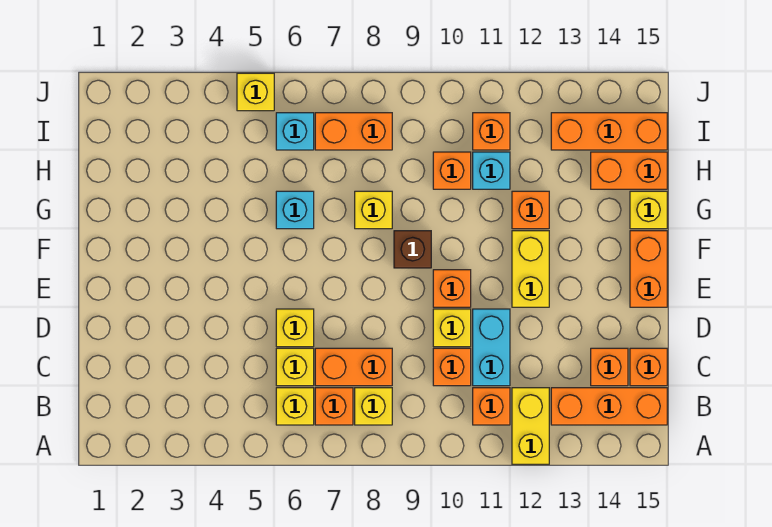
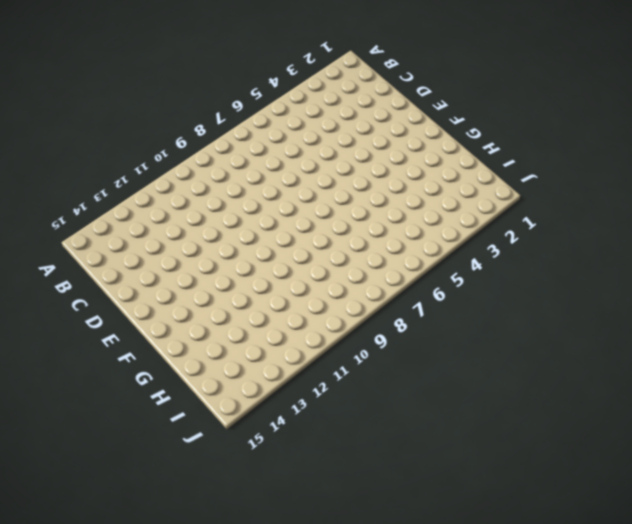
none -> yellow brick A12:B12 level 1
none -> yellow brick B6 level 1
none -> orange brick B7 level 1
none -> yellow brick B8 level 1

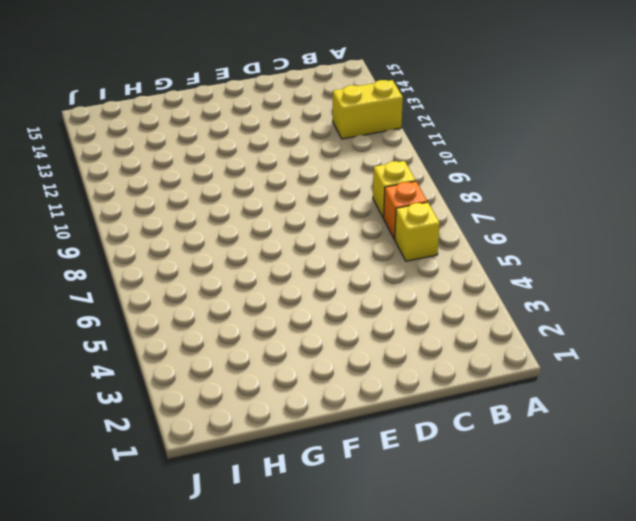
none -> orange brick B11 level 1
none -> orange brick B13:B15 level 1
none -> yellow brick C6 level 1
none -> orange brick C7:C8 level 1

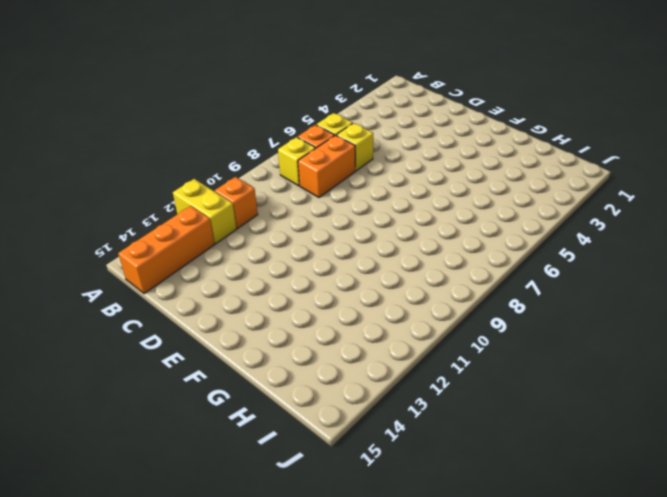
none -> orange brick C10 level 1
none -> cyan brick C11:D11 level 1
none -> orange brick C14 level 1
none -> orange brick C15 level 1

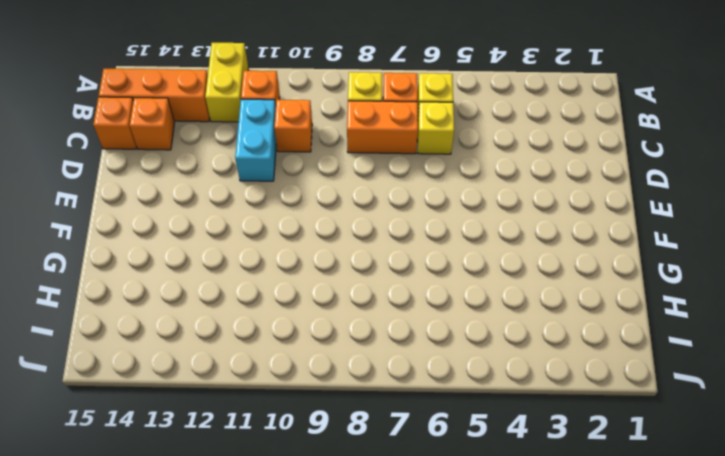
none -> yellow brick D6 level 1
none -> yellow brick D10 level 1
none -> orange brick E10 level 1
none -> yellow brick E12:F12 level 1

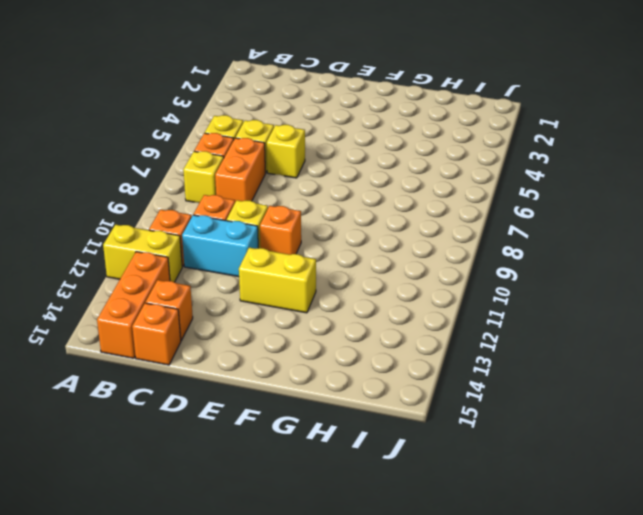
none -> orange brick E15:F15 level 1
none -> brown brick F9 level 1
none -> cyan brick G6 level 1
none -> yellow brick G8 level 1

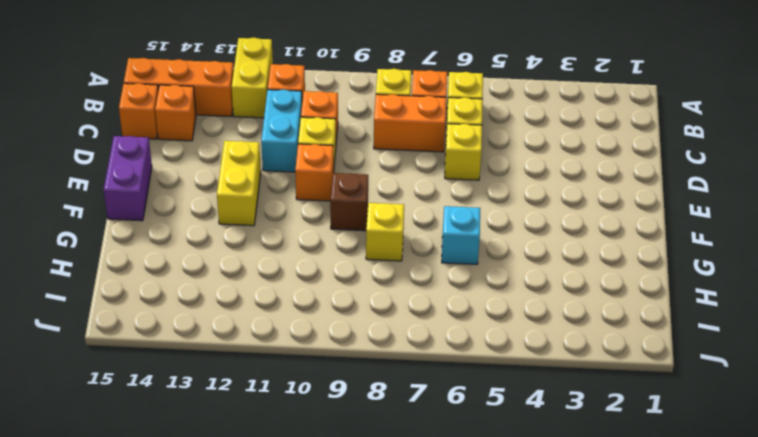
purple brick E15:F15 level 1 -> orange brick E15:F15 level 1
none -> orange brick G12 level 1
none -> yellow brick G15 level 1
none -> orange brick H10 level 1
none -> cyan brick H11 level 1

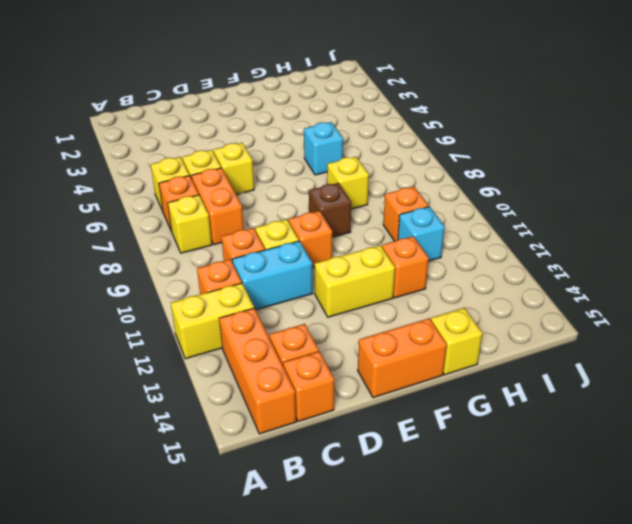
none -> orange brick H14:H15 level 1
none -> cyan brick I6 level 1
none -> orange brick I7:I8 level 1
none -> orange brick I11 level 1

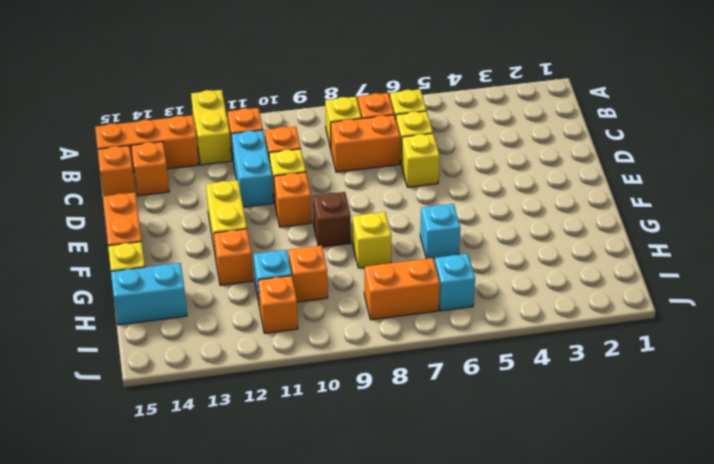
cyan brick H14:H15 level 1 -> orange brick H14:H15 level 1
none -> orange brick I13:I15 level 1
none -> yellow brick J5 level 1

